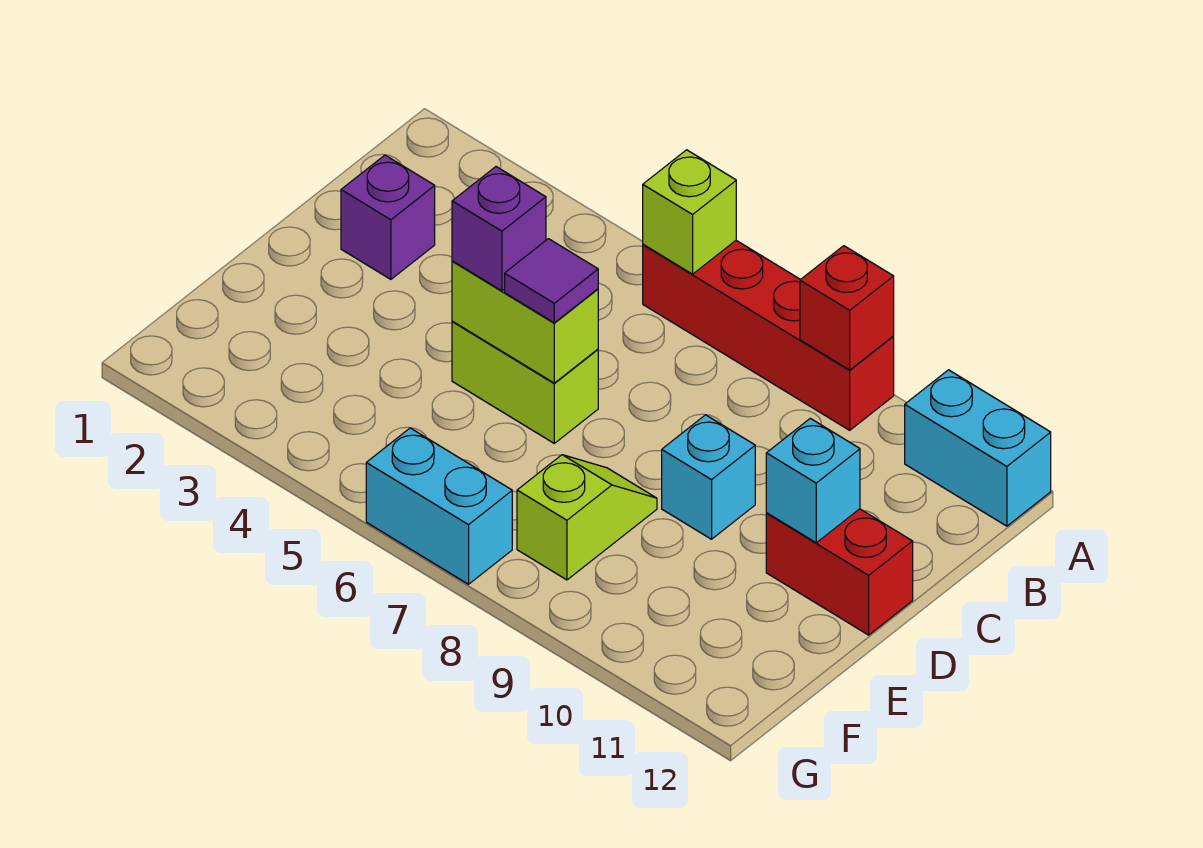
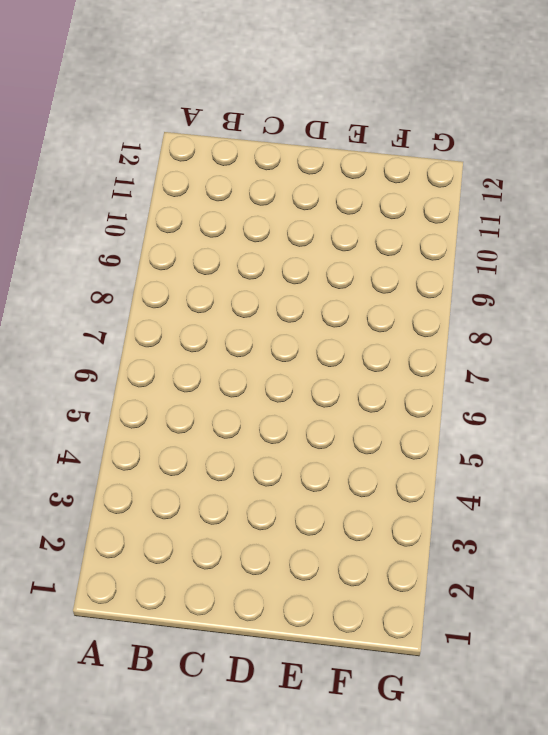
none -> red brick A6:A9 level 1
none -> cyan brick A11:A12 level 1
none -> purple brick C2 level 1

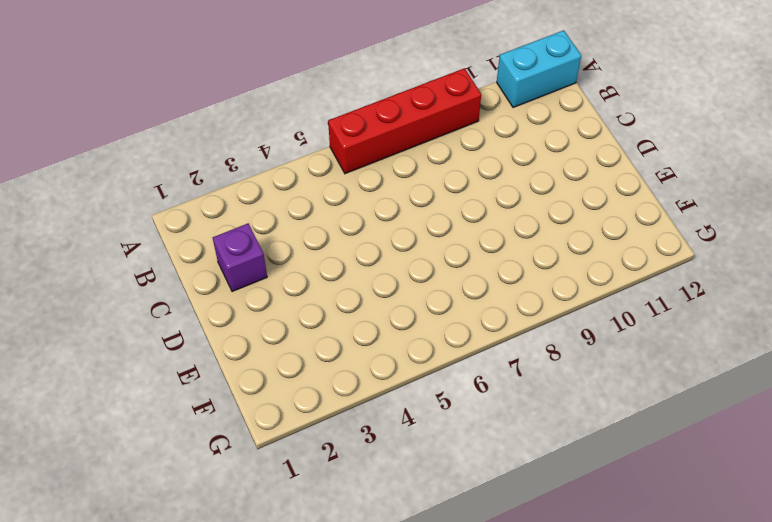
none -> lime brick D5:D6 level 1
none -> cyan brick D9 level 1
none -> red brick D11:D12 level 1

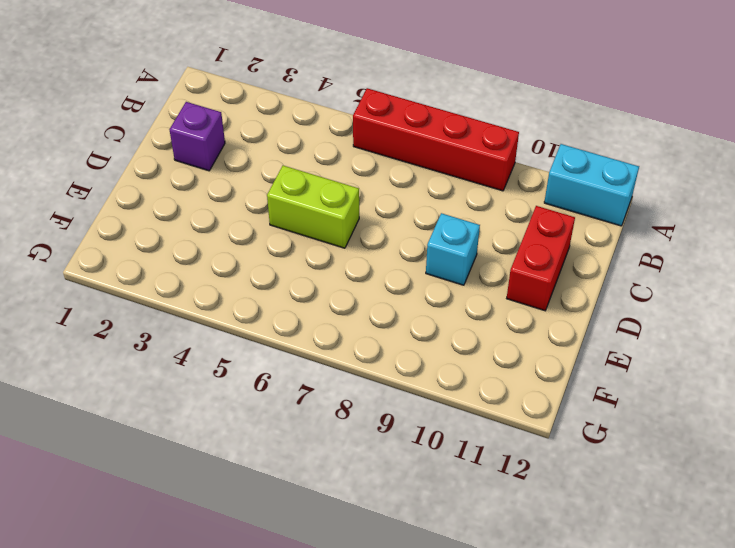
red brick C11:D11 level 1 -> red brick D11:D12 level 1
none -> lime slope E8:F8 level 1 top F
none -> cyan brick G6:G7 level 1
none -> lime brick A6 level 2

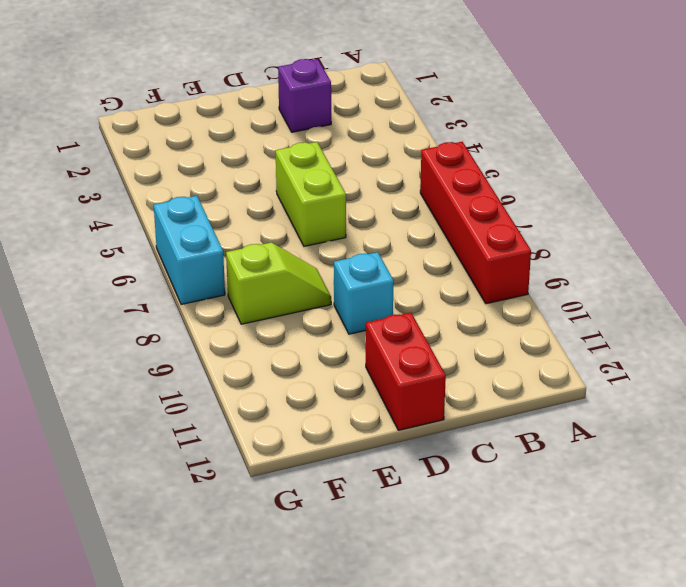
none -> cyan brick A11:A12 level 1
none -> lime brick A6 level 2
none -> red brick A9 level 2

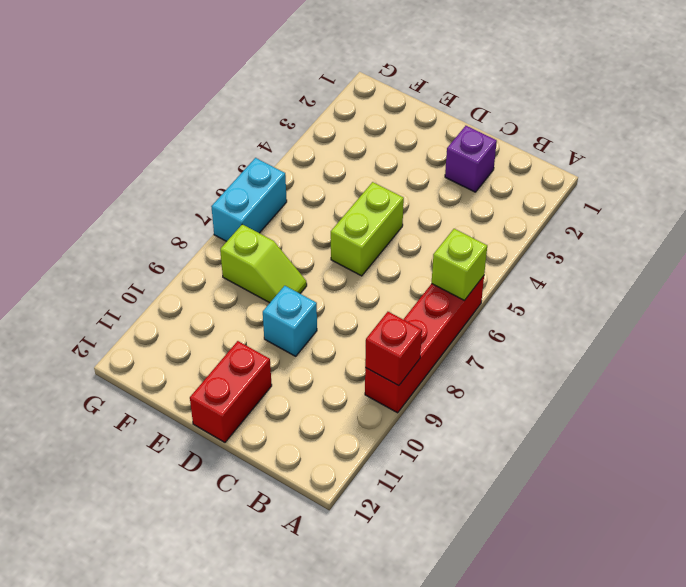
none -> cyan brick A11:A12 level 1
none -> lime brick D5:D6 level 2
none -> cyan brick D11 level 2

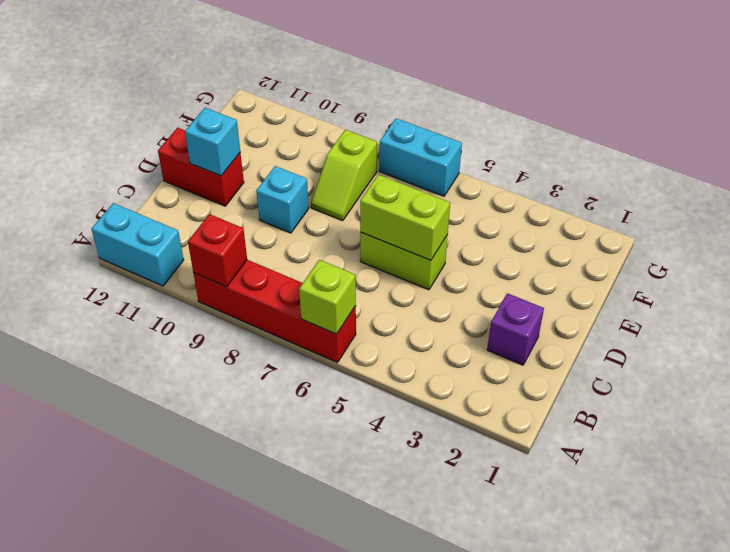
none -> purple brick D5 level 3
none -> purple tile D6 level 3

